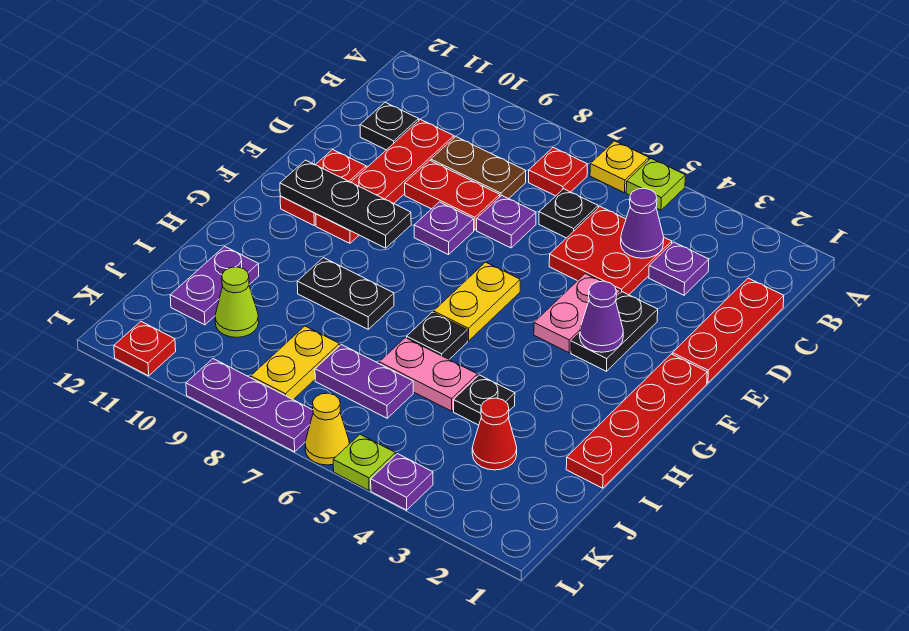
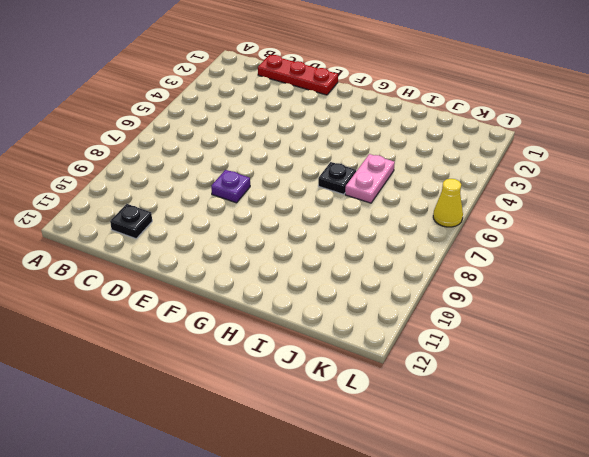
none -> lime plate A5 level 1
none -> yellow plate A6 level 1
none -> red plate B7 level 1
none -> purple plate C3 level 1

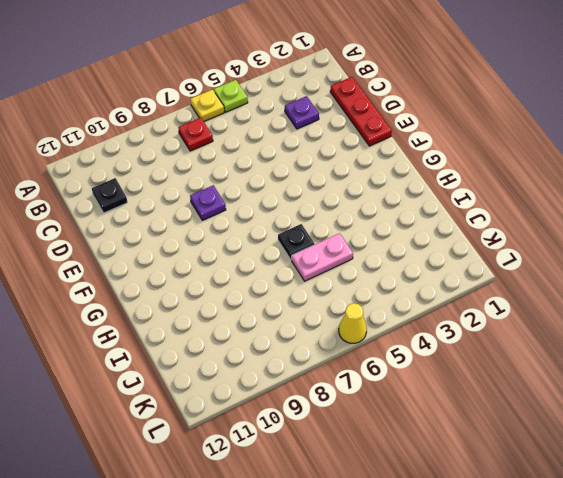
none -> red plate C4:D5 level 1
none -> black plate C6 level 1
none -> brown plate C8:C9 level 1
none -> red plate C10:F10 level 1

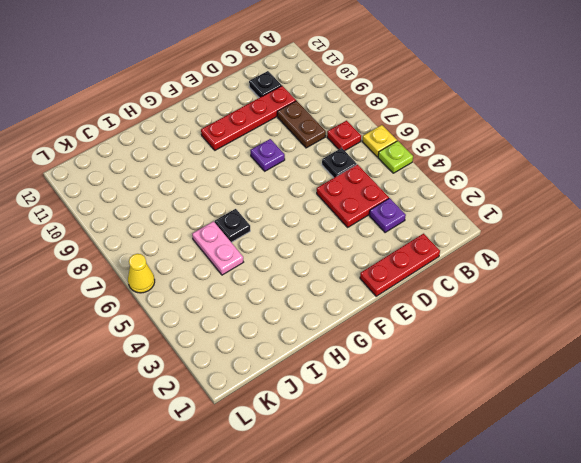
none -> purple plate D7 level 1
none -> red plate D8:D9 level 1
none -> black plate E3:F3 level 1
none -> pink plate E4:F4 level 1

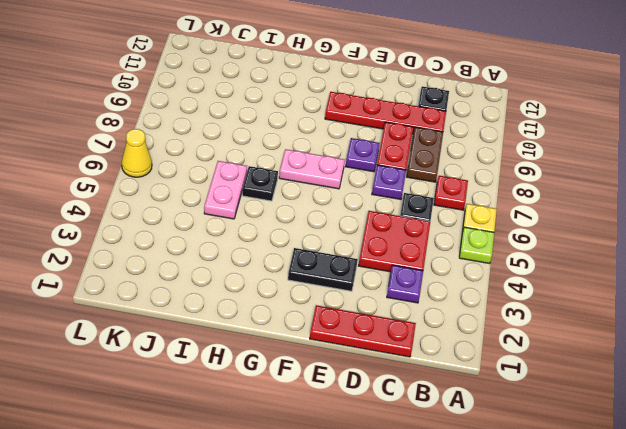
pink plate F7:G7 level 1 -> pink plate E4:F4 level 1
none -> red plate E11:F11 level 1
none -> red plate F1:I1 level 1
none -> yellow plate F6:G6 level 1
none -> black plate H8:H9 level 1

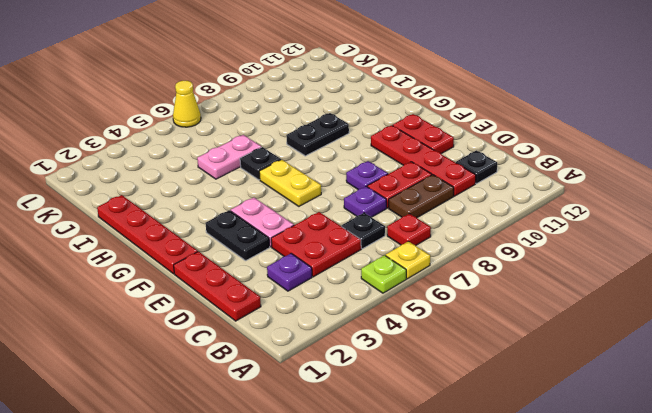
none -> black plate I4 level 1
none -> purple plate I11:J11 level 1
none -> red cone J3 level 1
none -> purple plate J6:J7 level 1

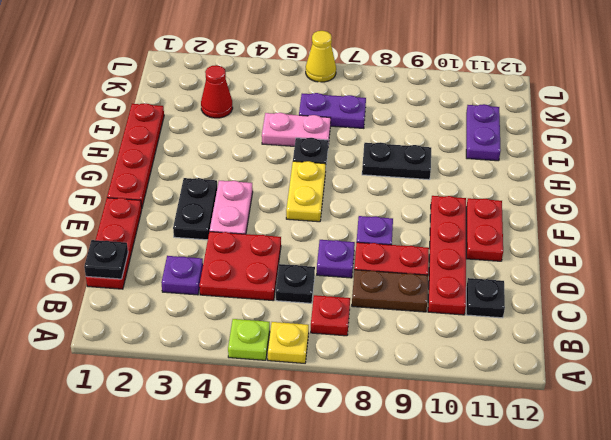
black plate C1 level 2 -> black plate I4 level 1
none -> yellow plate J8:K8 level 1
none -> lime cone J10 level 1
none -> purple plate L4 level 1
none -> lime plate L5 level 1

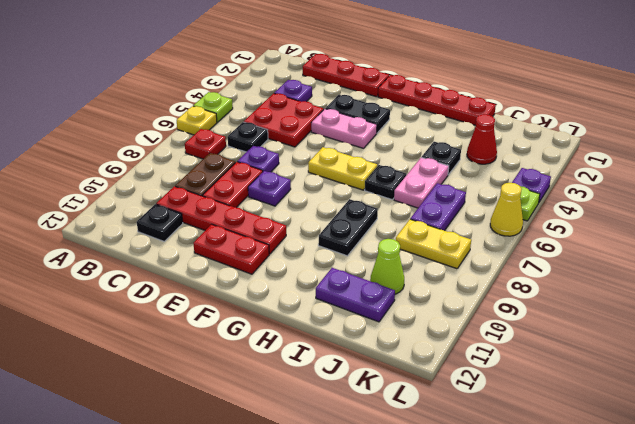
none -> purple plate L7:L9 level 1
none -> red plate L11 level 1
none -> purple cone C4 level 2
none -> purple cone F3 level 2

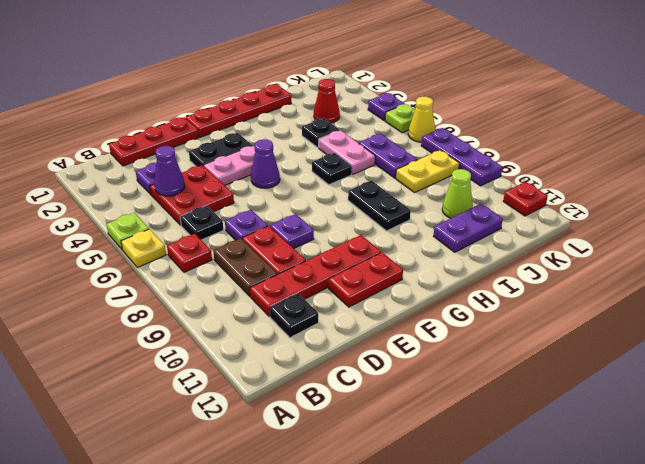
purple cone F5 level 1 -> purple cone F3 level 2
none -> yellow plate F6:G6 level 1
none -> black plate F9:F11 level 2

